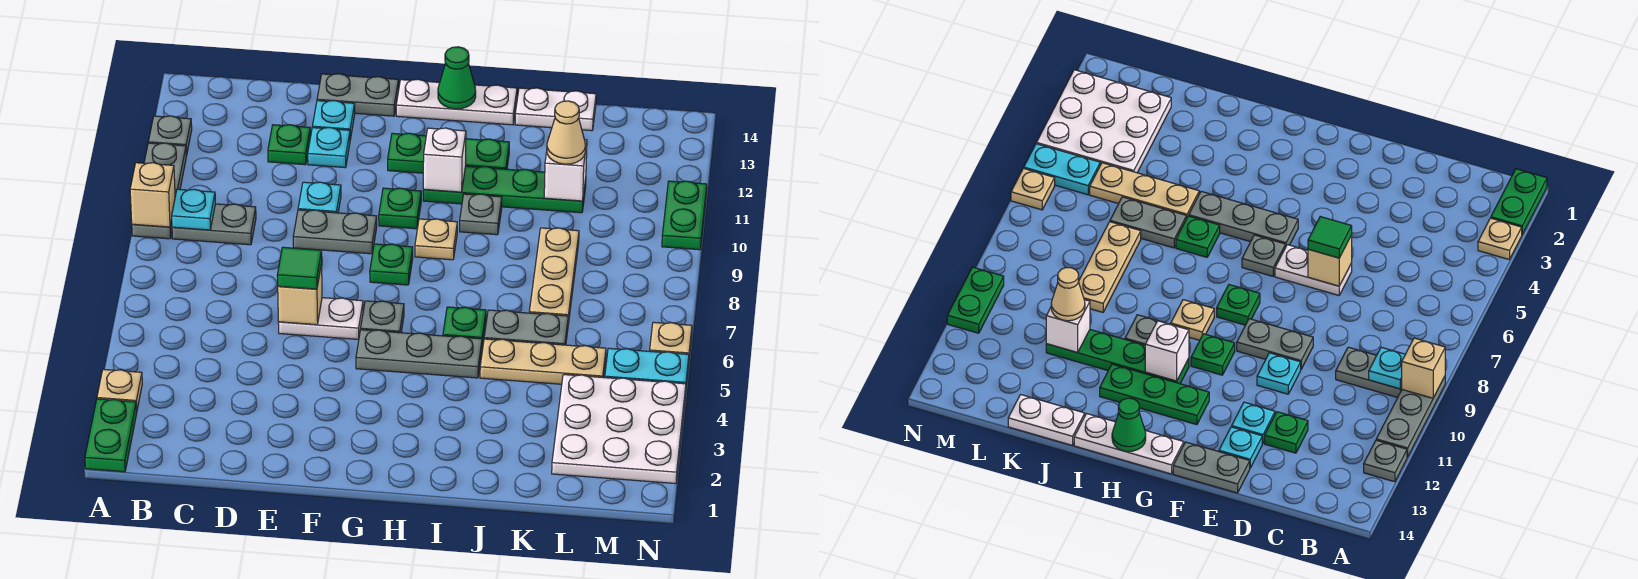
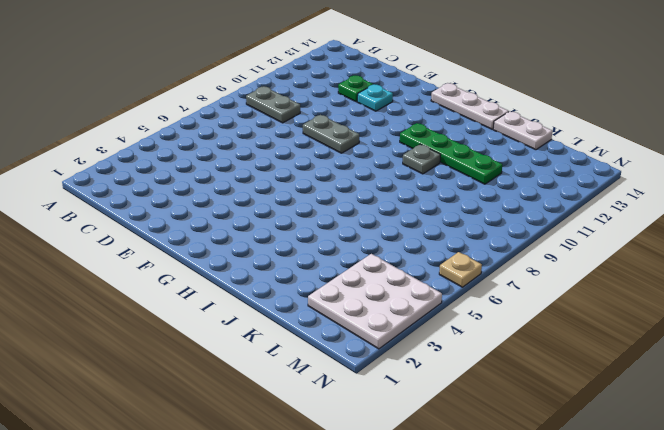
none -> green plate A1:A2 level 1
none -> tan plate A3 level 1
none -> grey plate A9:A11 level 1
none -> grey plate A12 level 1

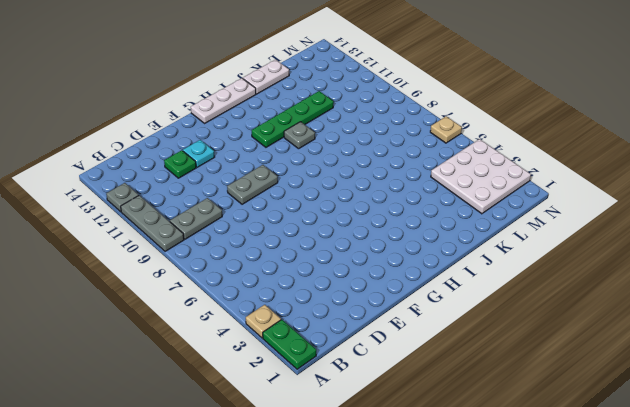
none -> white plate E6:F6 level 1
none -> cyan plate E10 level 1
none -> cyan plate E13 level 1
none -> grey plate E14:F14 level 1

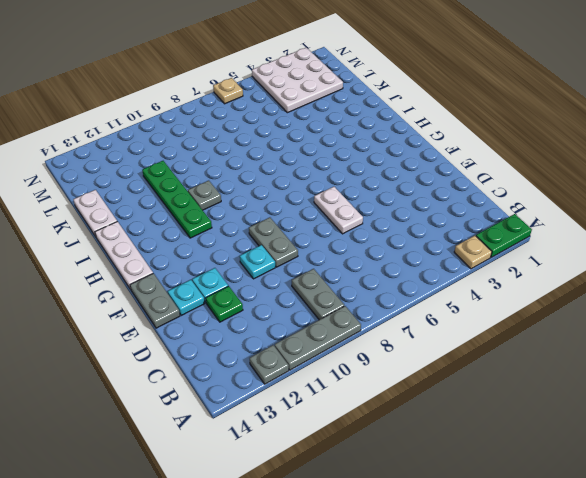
none -> grey plate G5:I5 level 1
none -> grey plate G6 level 1
none -> green plate G8 level 1
none -> green plate G10 level 1

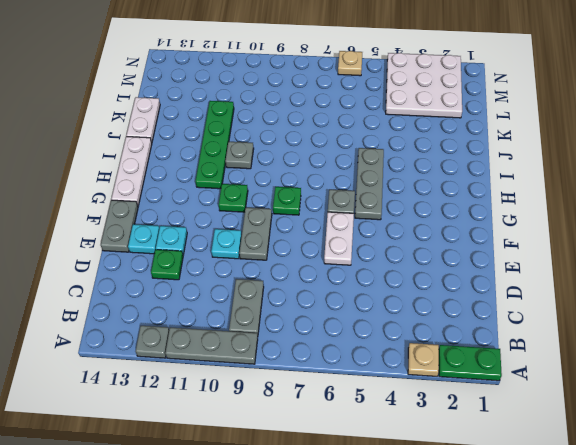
none -> green plate G12:I12 level 1
none -> tan plate H9 level 1
none -> green plate I6 level 1
none -> tan plate J5:L5 level 1

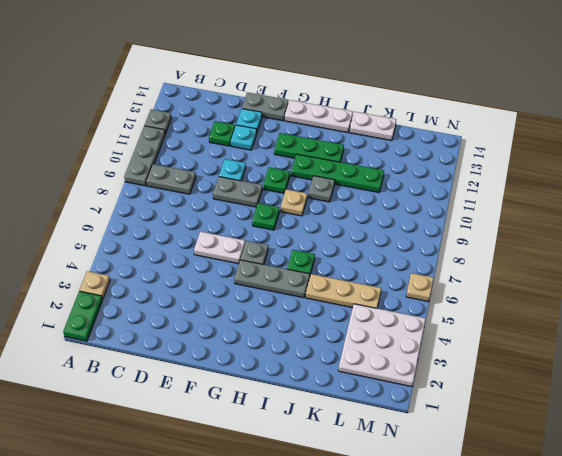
none -> grey plate J6:K6 level 1
none -> tan plate K7:K9 level 1
none -> cyan plate M5:N5 level 1
none -> green plate N10:N11 level 1

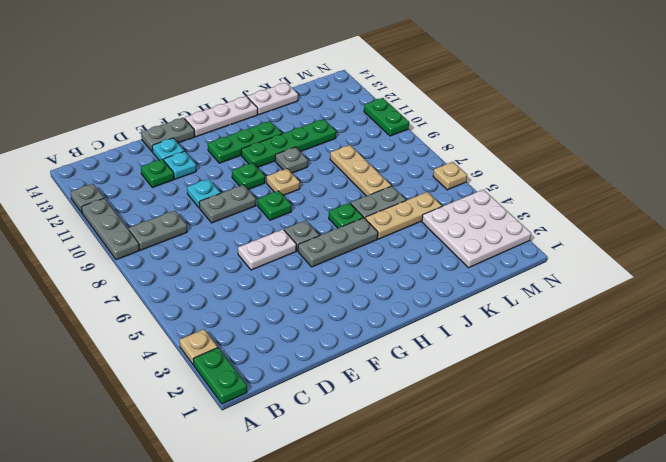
none -> cyan plate M5:N5 level 1
none -> tan brick A9 level 2
none -> cyan plate B9 level 2
none -> tan brick E6 level 2

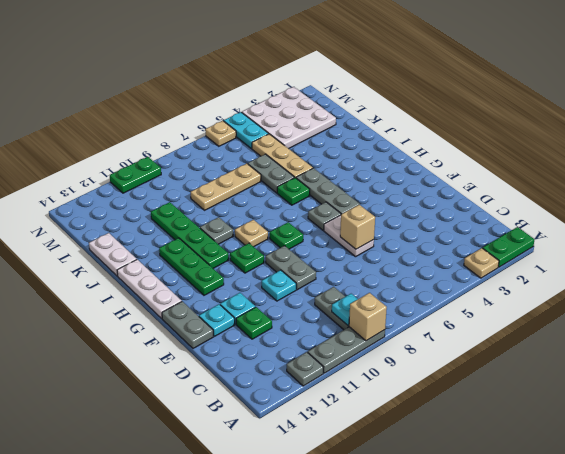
none -> white brick H11 level 2
none -> green cone H14 level 2
none -> white brick K11 level 2
none -> green tile E6 level 3

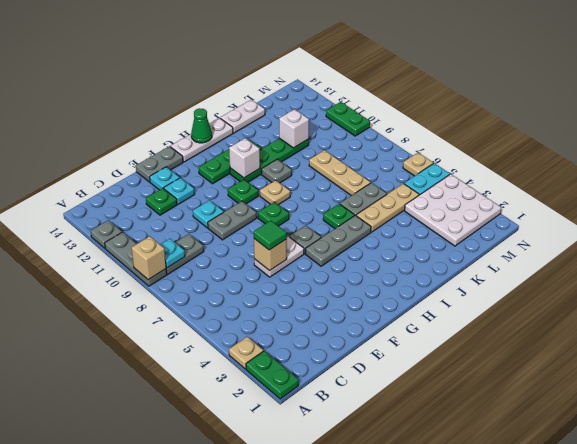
none -> tan cone K11 level 3

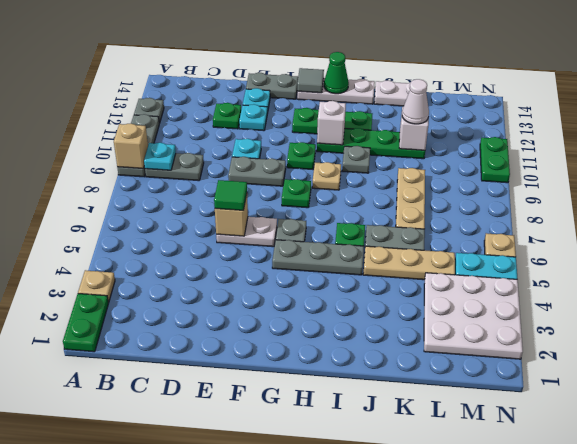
grey tile G14 level 2 -> none
white cone K11 level 3 -> tan cone K11 level 3

